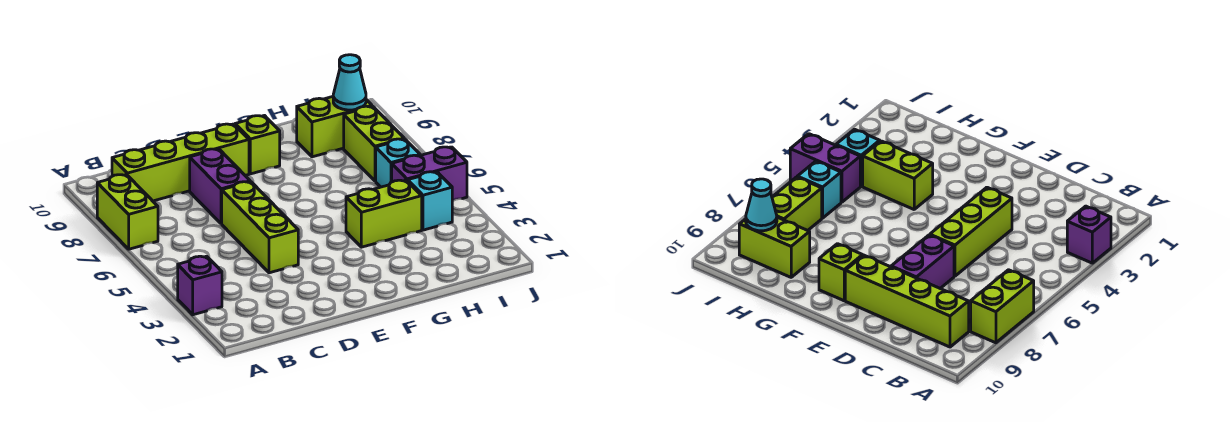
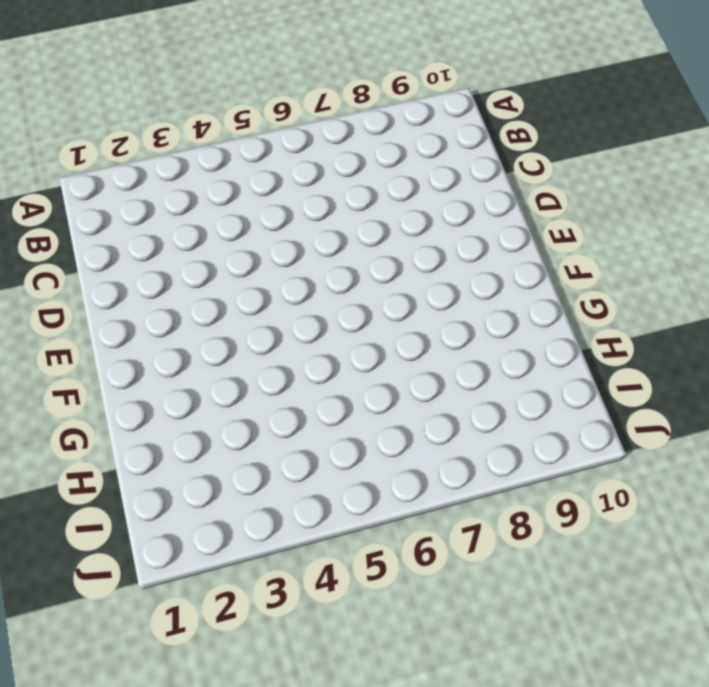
none -> purple brick A3 level 1
none -> lime brick A7:A8 level 1
none -> lime brick B9:E9 level 1

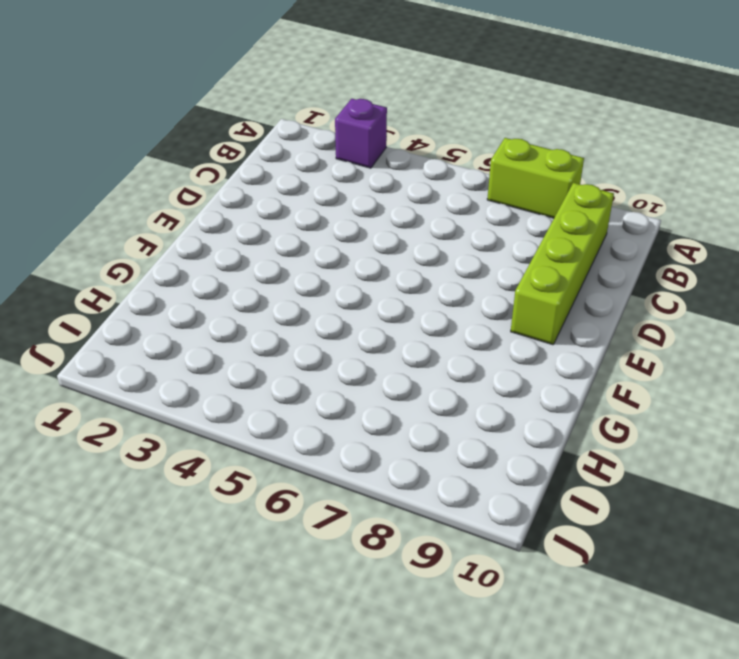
none -> lime brick D4:D6 level 1
none -> purple brick D7:D8 level 1
none -> lime brick F9 level 1

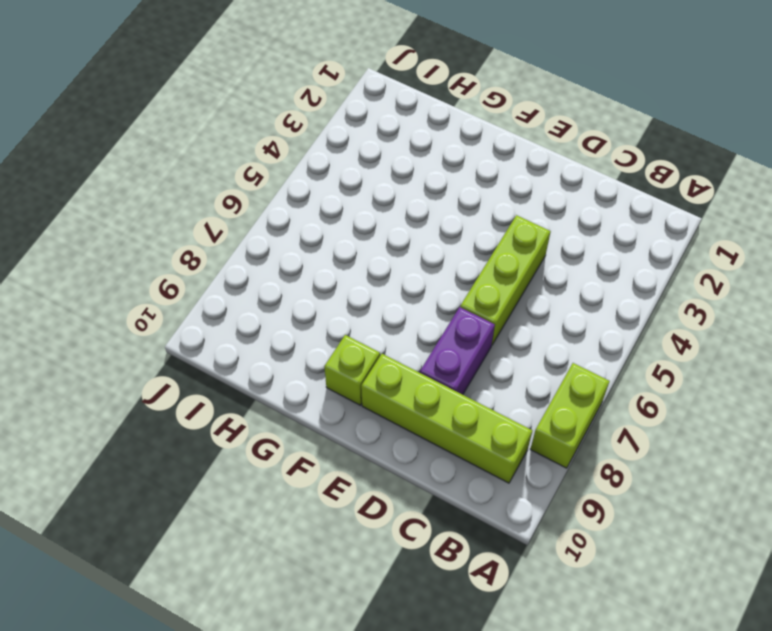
none -> purple brick A3 level 1
none -> lime brick G4:H4 level 1
none -> lime brick H9:I9 level 1

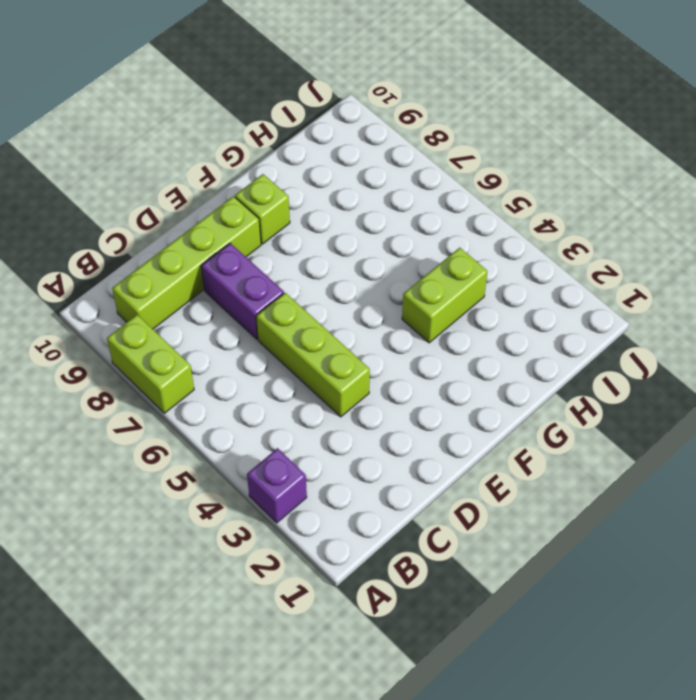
none -> lime brick H9:I9 level 1
none -> cyan brick I4 level 1
none -> purple brick I5:J5 level 1

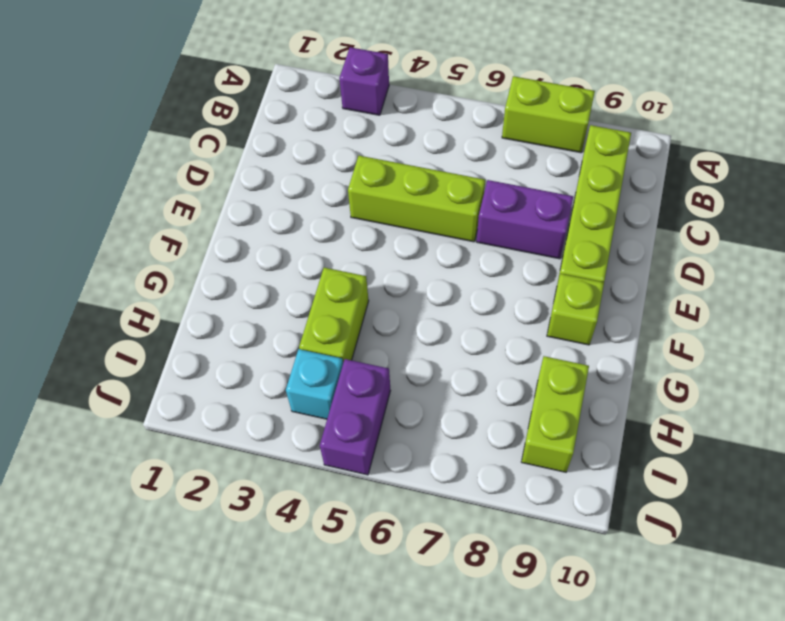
none -> cyan brick I6 level 1
none -> lime brick I7:I8 level 1
none -> cyan cone I9 level 2

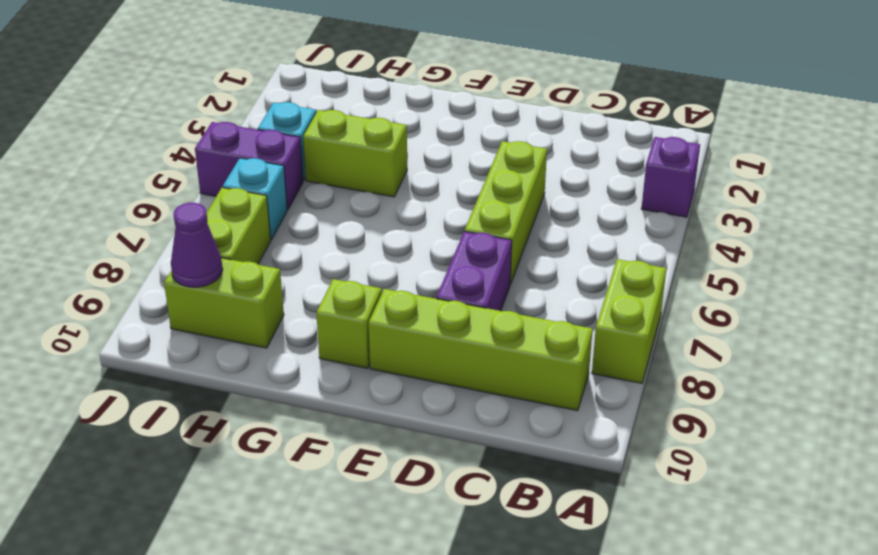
purple cone I9 level 2 -> cyan cone I9 level 2

